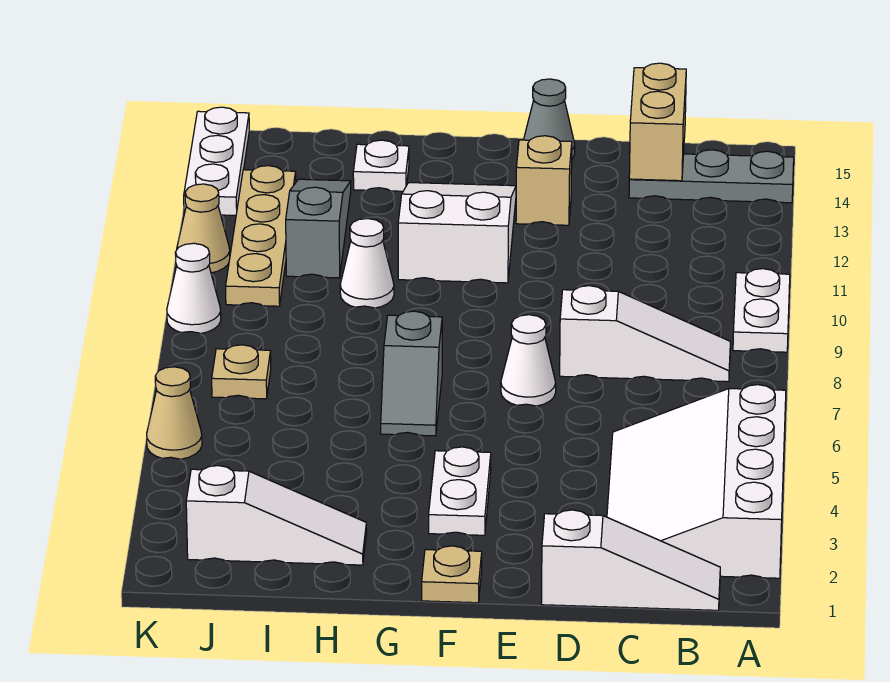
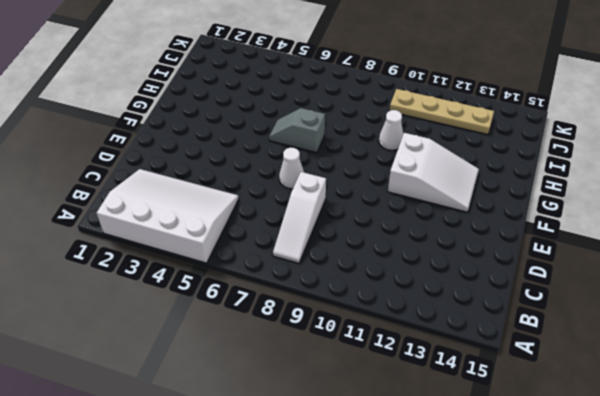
none -> white plate A9:A10 level 1
none -> grey plate A14:C14 level 1
none -> white slope B1:D1 level 1 top D

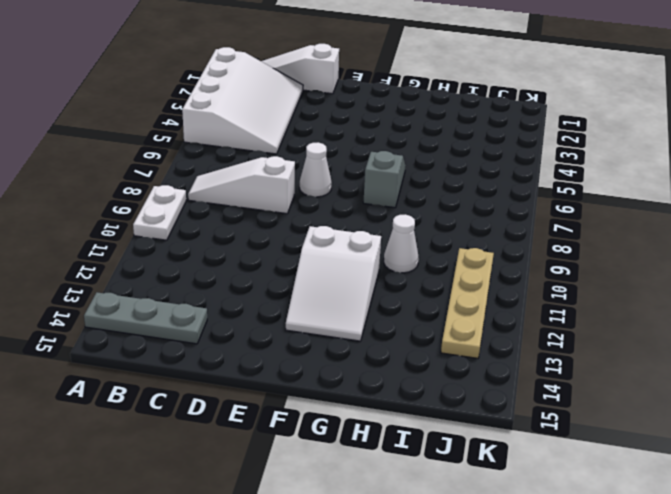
none -> tan brick E13 level 1
none -> grey cone E15 level 1
none -> tan plate F1 level 1

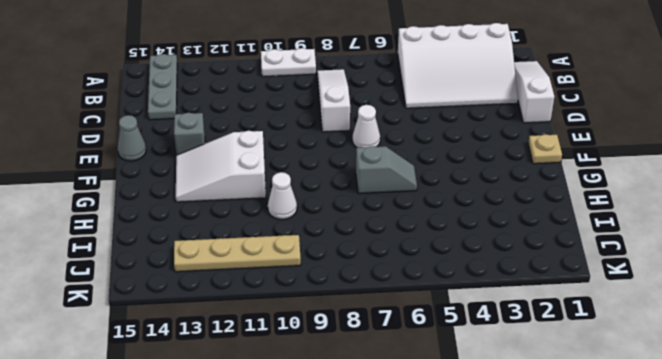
grey brick E13 level 1 -> tan brick E13 level 1
none -> white plate F3:F4 level 1
none -> white slope H2:J2 level 1 top J
none -> white plate H14 level 1

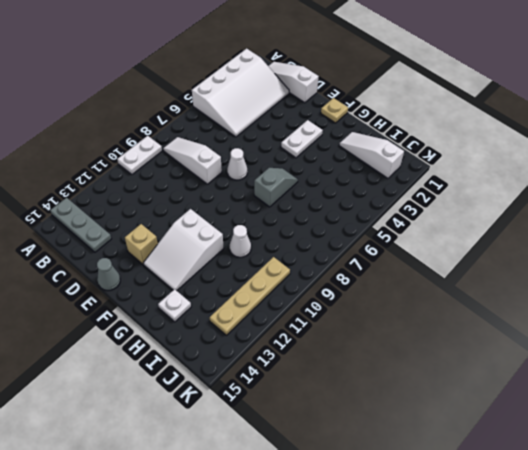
none -> grey slope I11:I13 level 1 top 11
none -> tan plate J7 level 1
none -> tan cone K5 level 1

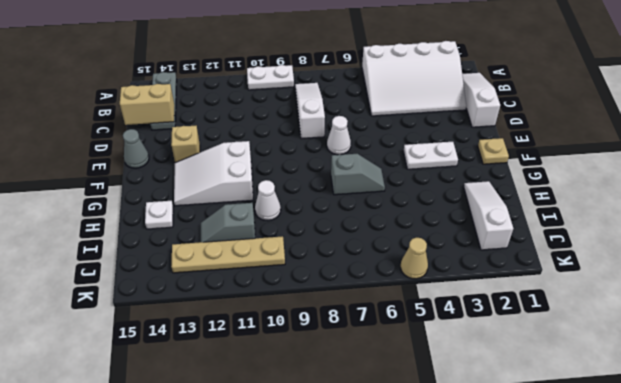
grey slope I11:I12 level 1 top 11 -> grey slope I11:I13 level 1 top 11
none -> tan plate J7 level 1
none -> white cone K9 level 1
none -> tan cone K11 level 1

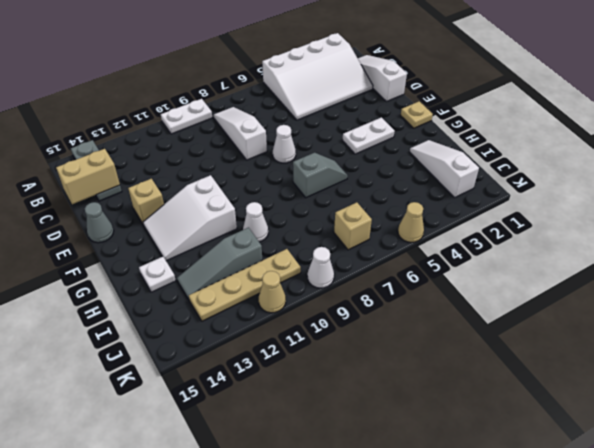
tan brick J7 level 1 -> tan plate J7 level 1
none -> white plate K13:K15 level 1

